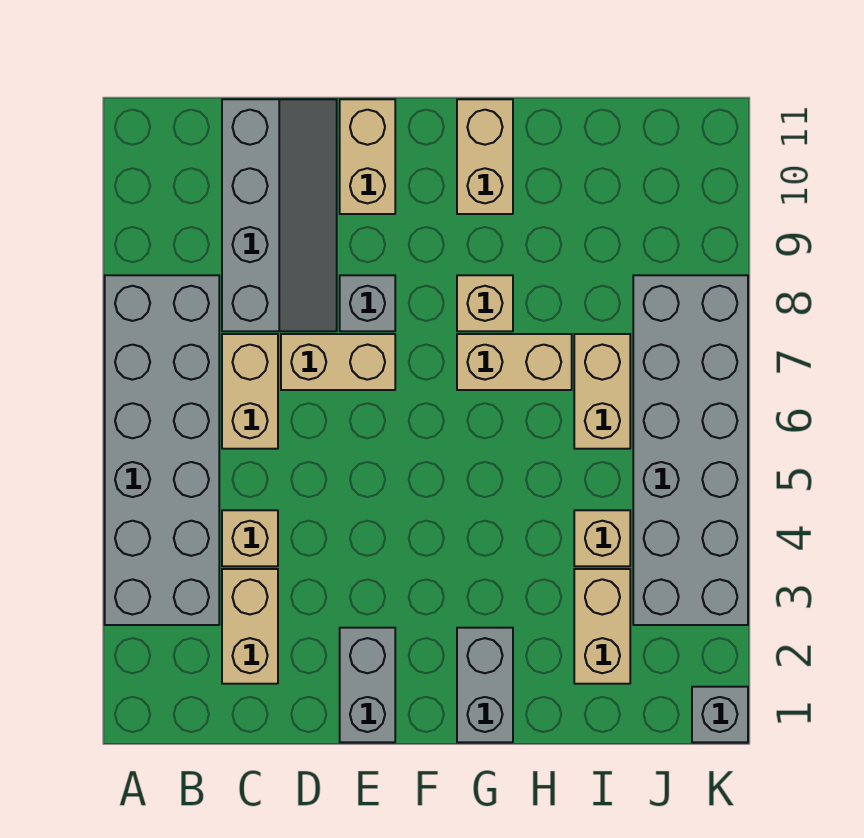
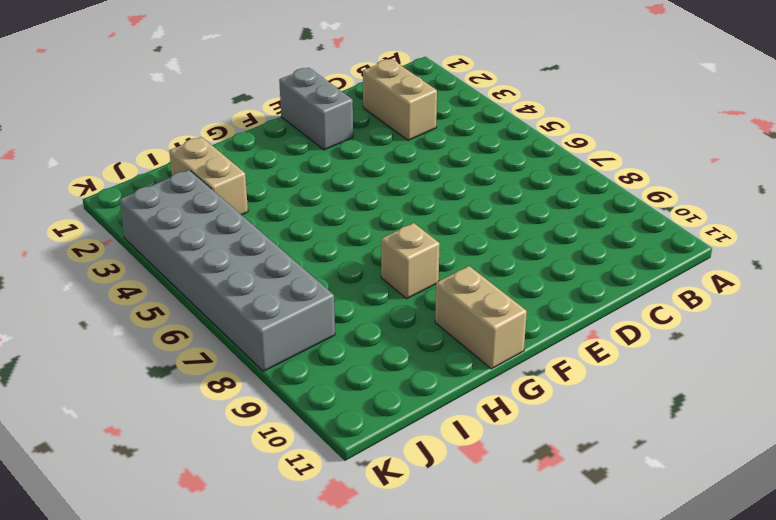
none -> grey brick A3:B8 level 1
none -> tan brick C4 level 1
none -> tan brick C6:C7 level 1

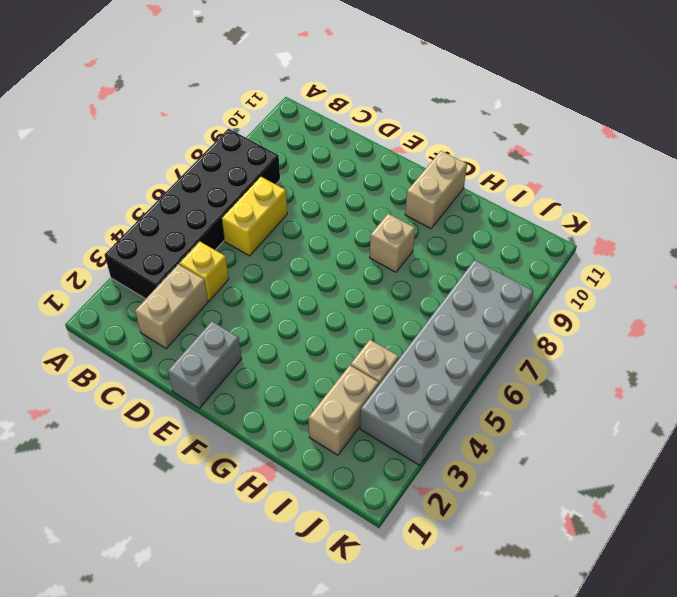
black brick A3:B8 level 1 -> grey brick A3:B8 level 1
yellow brick C4 level 1 -> tan brick C4 level 1
yellow brick C6:C7 level 1 -> tan brick C6:C7 level 1
none -> grey slope C8:D11 level 1 top C
none -> tan brick D7:E7 level 1
none -> grey brick E8 level 1

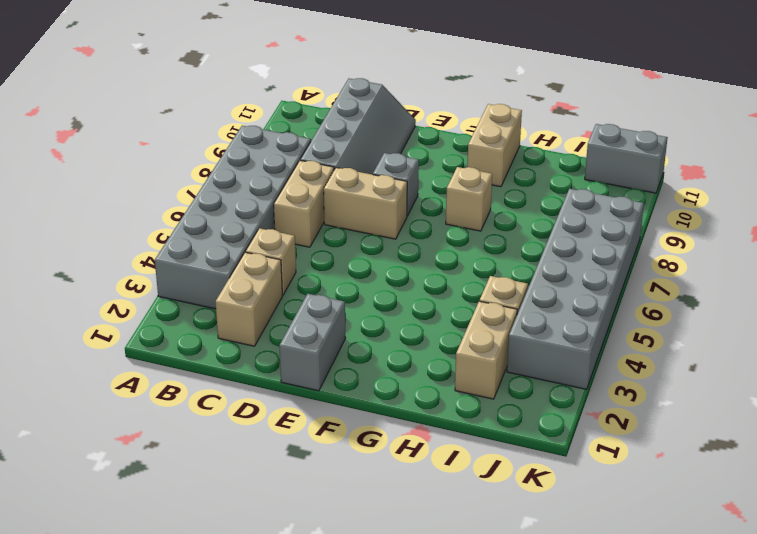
grey brick J11:K11 level 1 -> grey brick G1:G2 level 1
none -> tan brick E10:E11 level 1
none -> tan brick G7:H7 level 1
none -> tan brick I6:I7 level 1

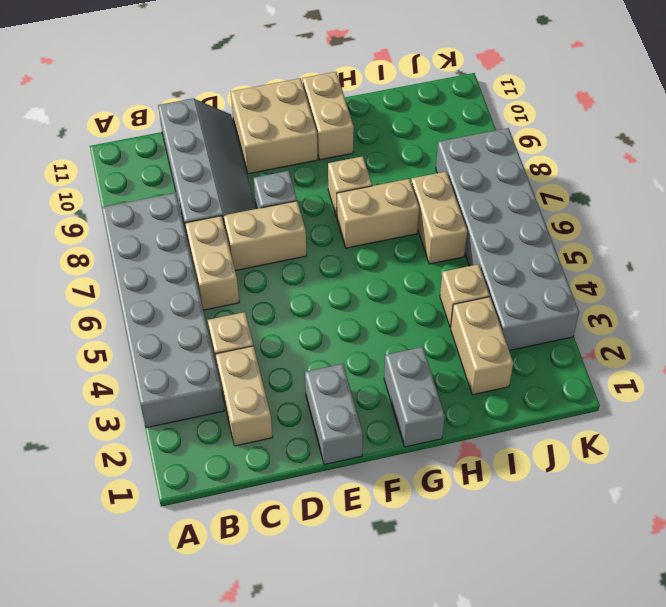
tan brick E10:F11 level 1 -> tan brick E10:E11 level 1
none -> grey brick K1 level 1

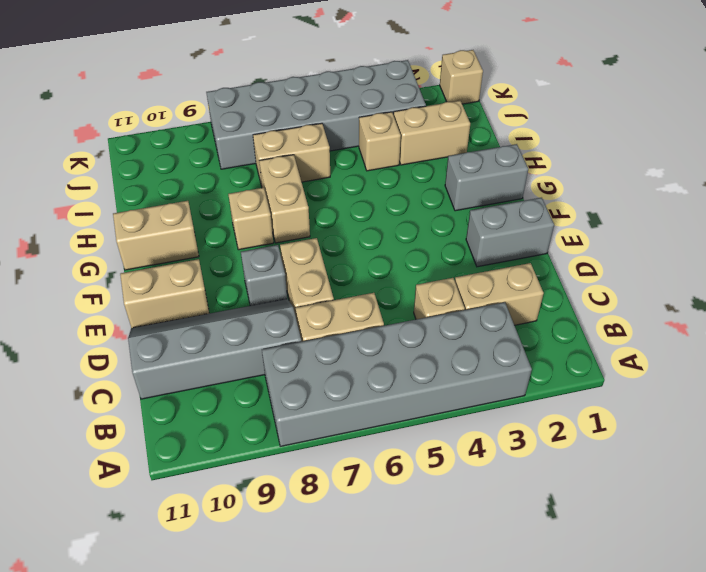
tan brick K1 level 1 -> grey brick K1 level 1

